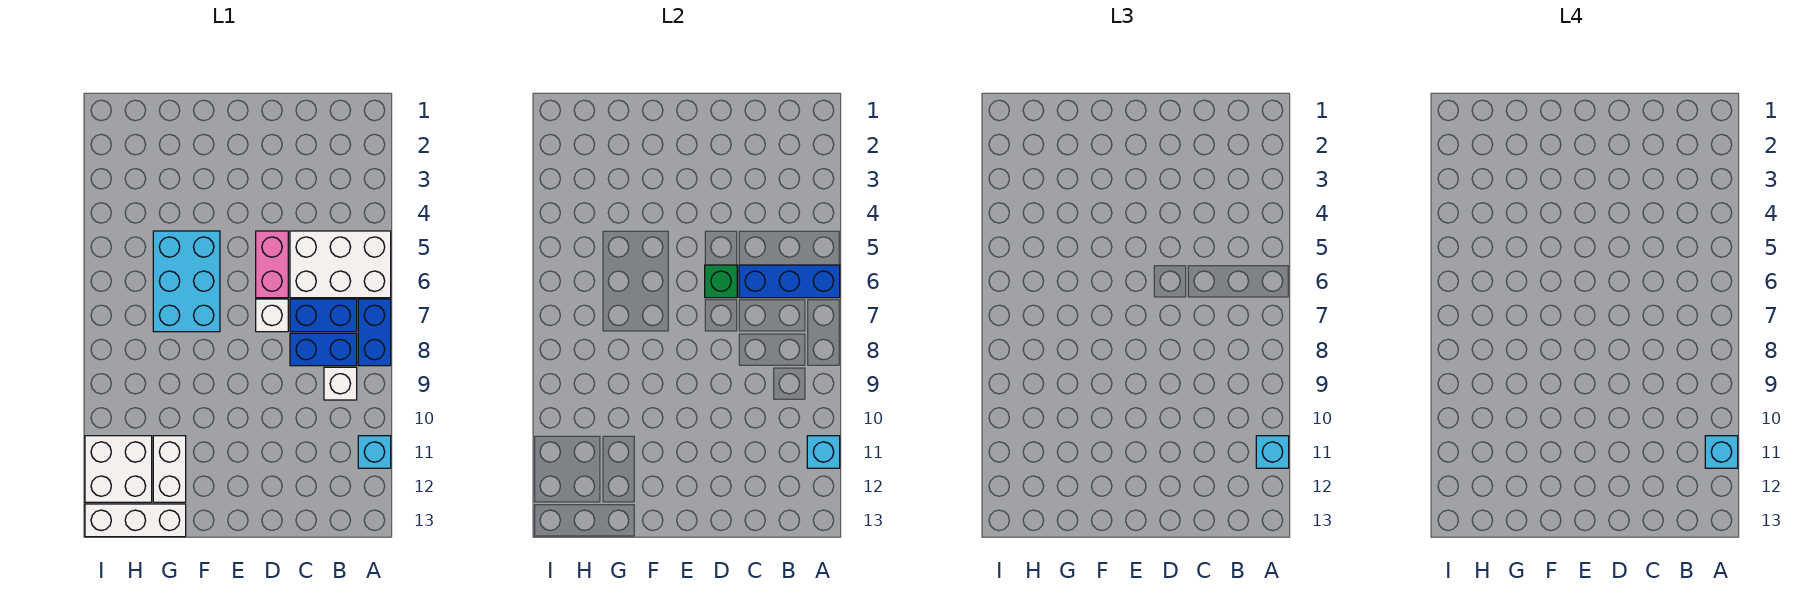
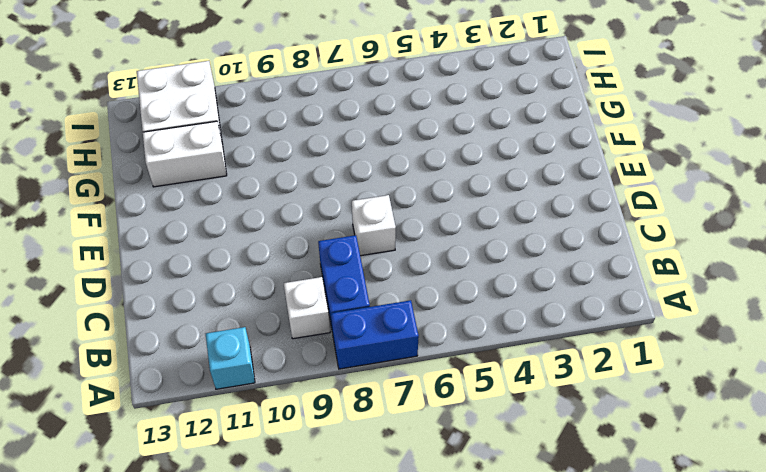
none -> white brick A5:C6 level 1
none -> blue brick B7:C7 level 1
none -> pink brick D5:D6 level 1

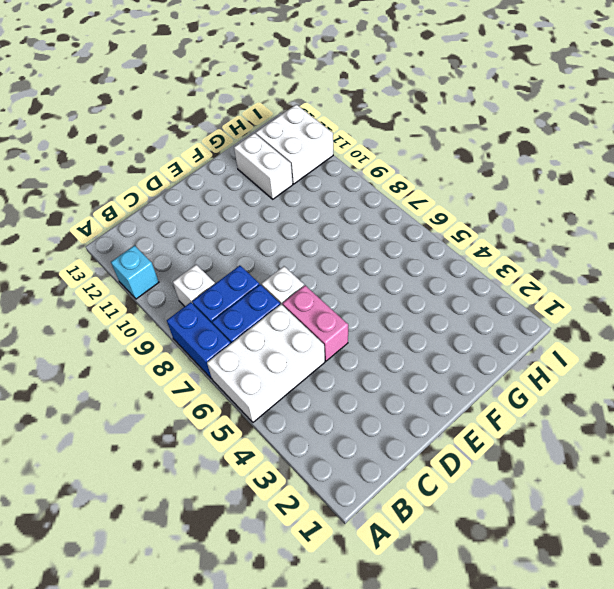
none -> cyan brick F5:G7 level 1
none -> white brick G13:I13 level 1
none -> blue brick A6:C6 level 2

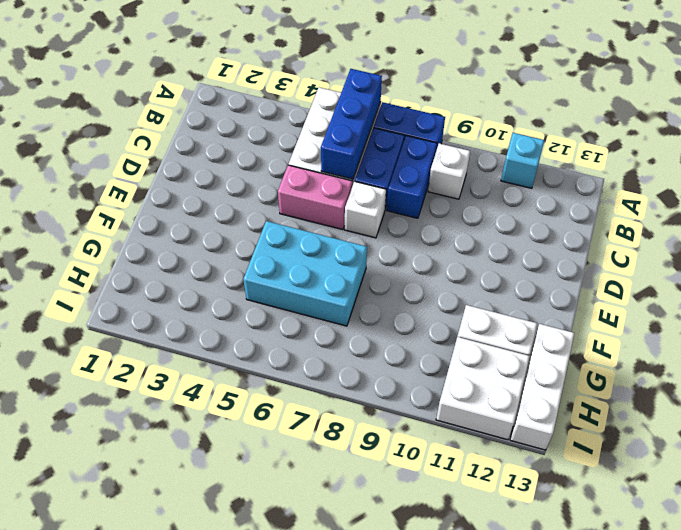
none -> cyan brick A11 level 2
none -> green brick D6 level 2
none -> cyan brick A11 level 3

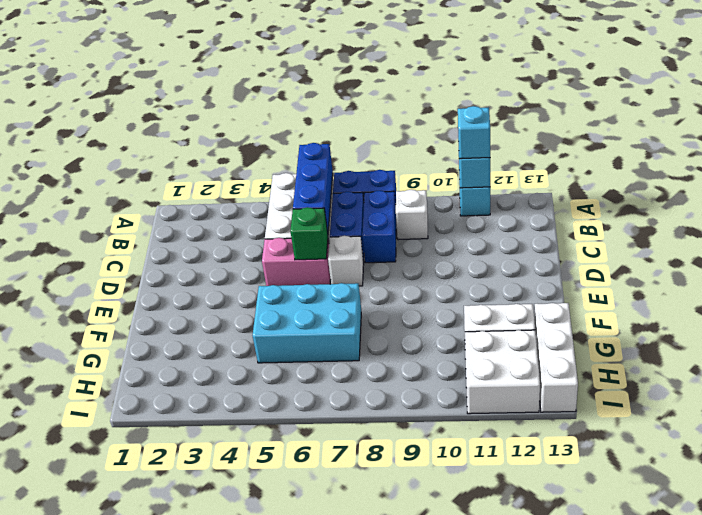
none -> cyan brick A11 level 4

